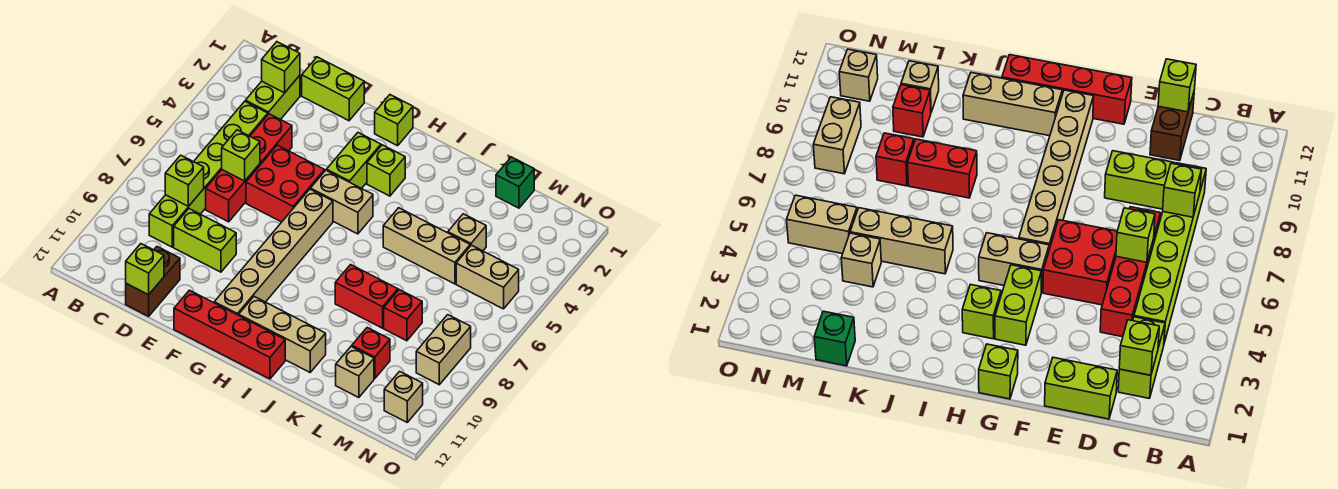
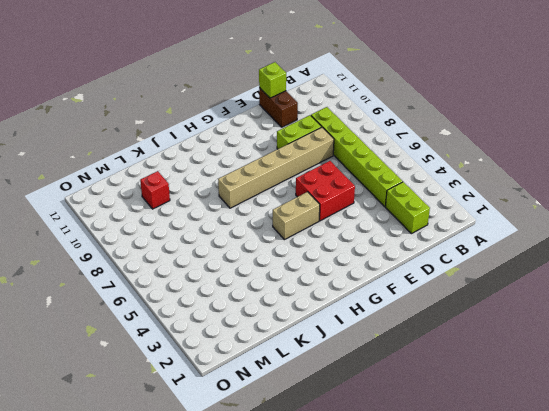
tan brick D8:I8 level 1 -> tan brick G6:G11 level 1
none -> lime brick D1:E1 level 1
none -> red brick D4:D7 level 1
none -> red brick F12:I12 level 1

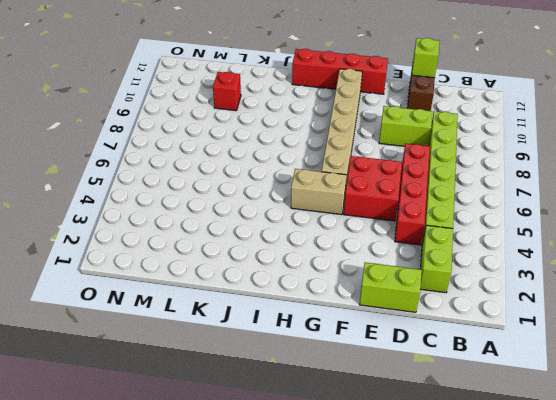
none -> lime brick G1 level 1
none -> lime brick G3:G4 level 1
none -> lime brick H3 level 1

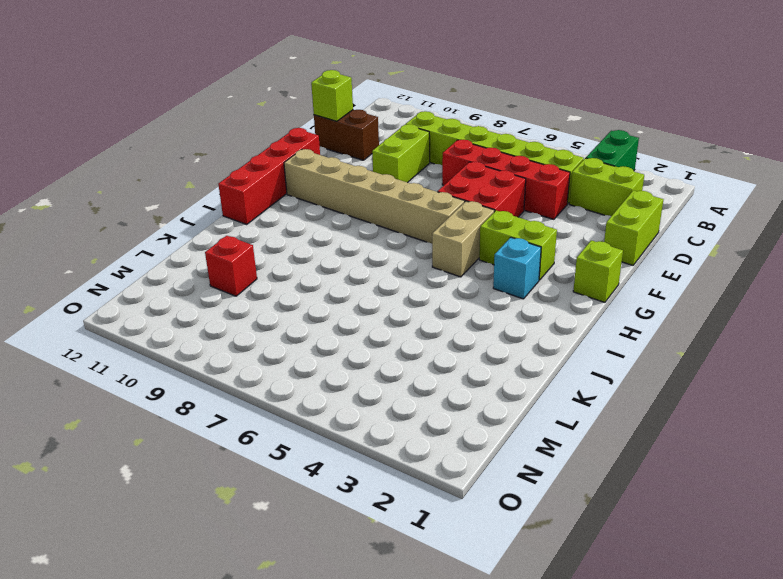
green brick A3:B3 level 1 -> none
cyan brick H3 level 1 -> lime brick H3 level 1
none -> tan brick H11:J11 level 1
none -> tan brick J5:L5 level 1
none -> red brick J8:K8 level 1

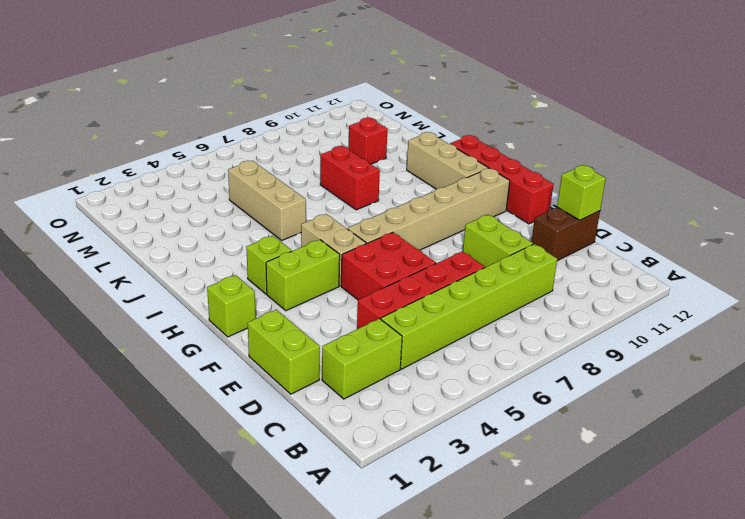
none -> green brick L1 level 1
none -> tan brick L4 level 1
none -> red brick L8 level 1

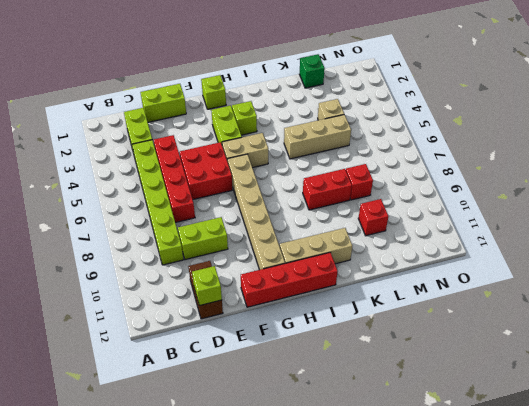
none -> tan brick L11 level 1
none -> tan brick M5:N5 level 1
none -> tan brick N8:N9 level 1

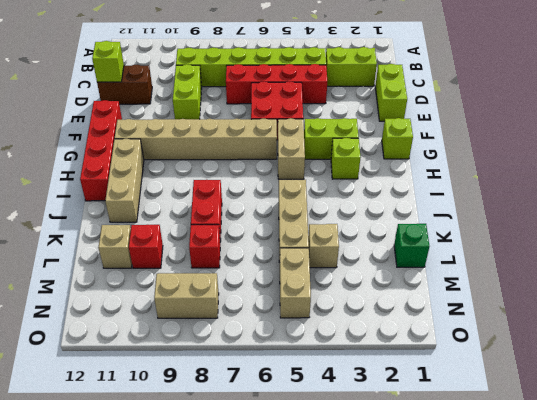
none -> tan brick N11 level 1
none -> lime brick C2 level 2
none -> lime brick C8 level 2

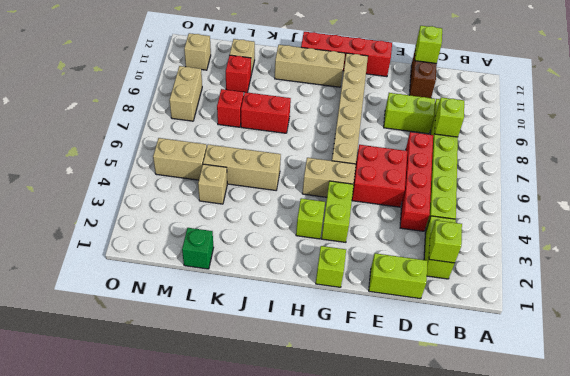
none -> lime brick D6 level 2

